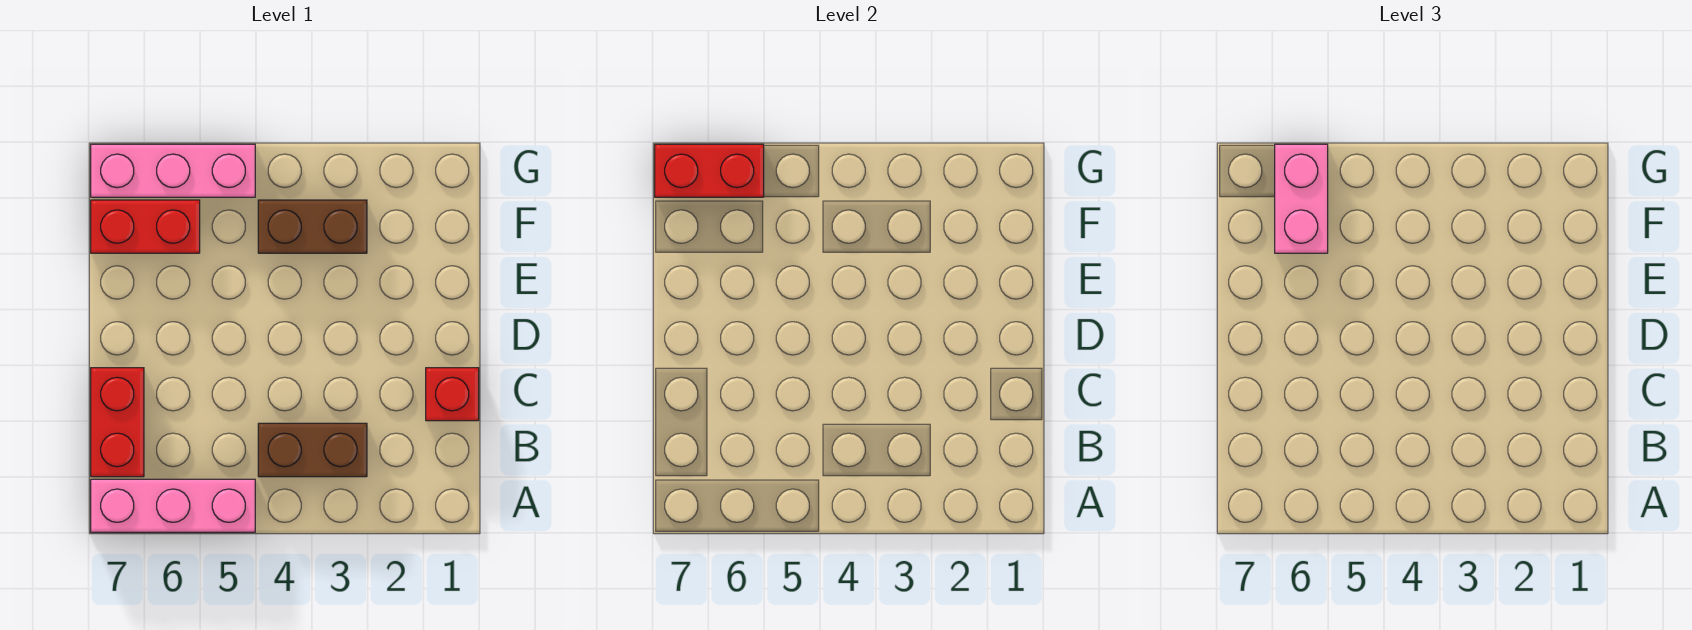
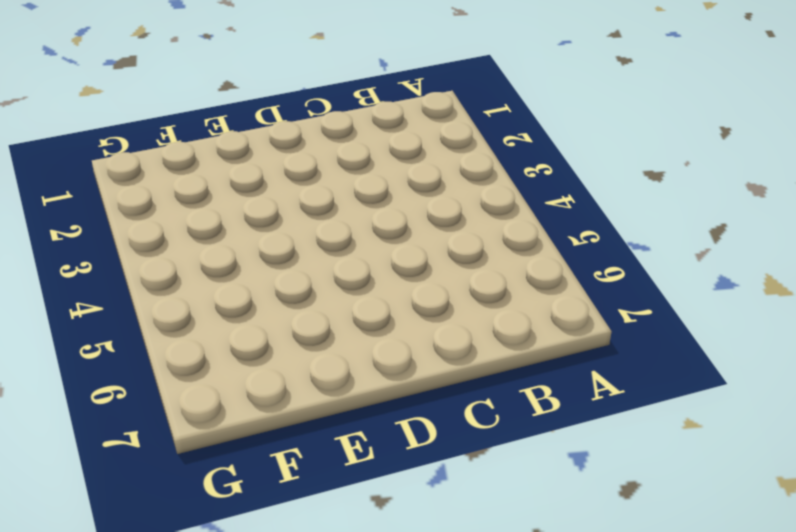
none -> pink brick A5:A7 level 1
none -> brown brick B3:B4 level 1

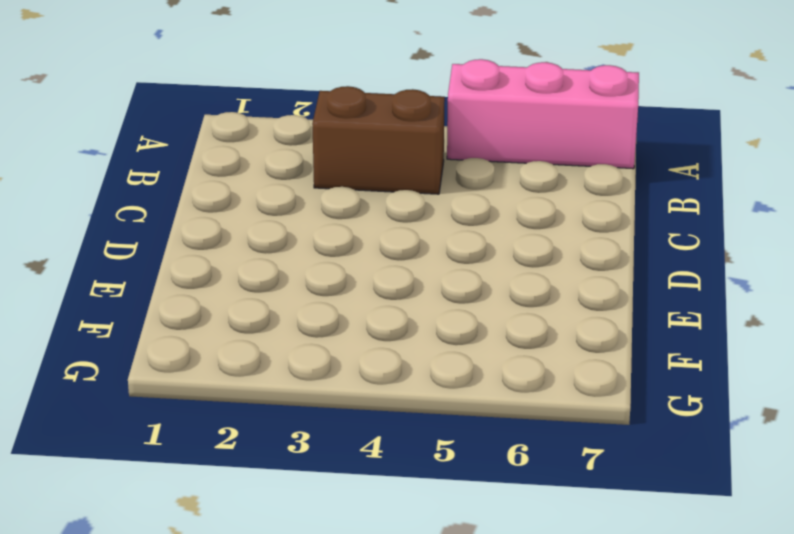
none -> red brick B7:C7 level 1
none -> red brick C1 level 1

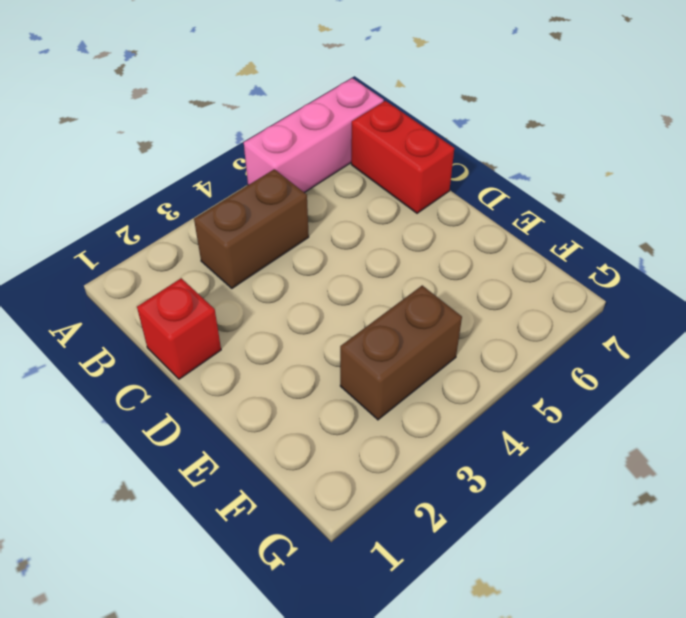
none -> red brick F6:F7 level 1
none -> pink brick G5:G7 level 1

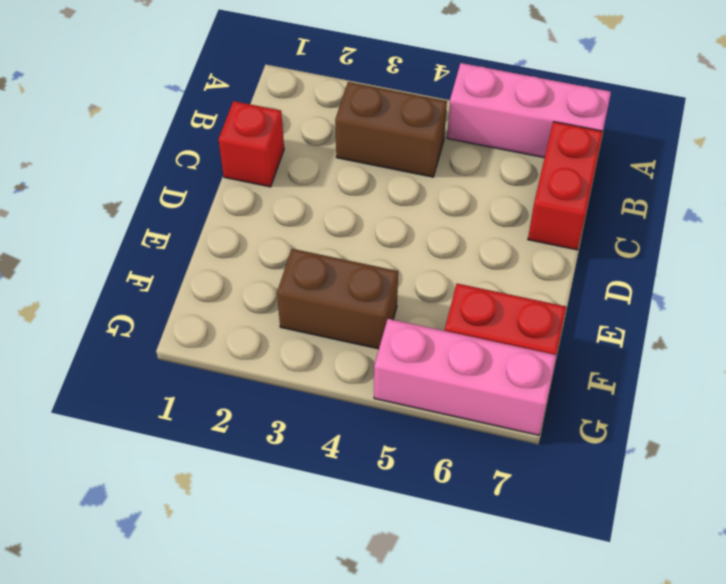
none -> red brick G6:G7 level 2
none -> pink brick F6:G6 level 3

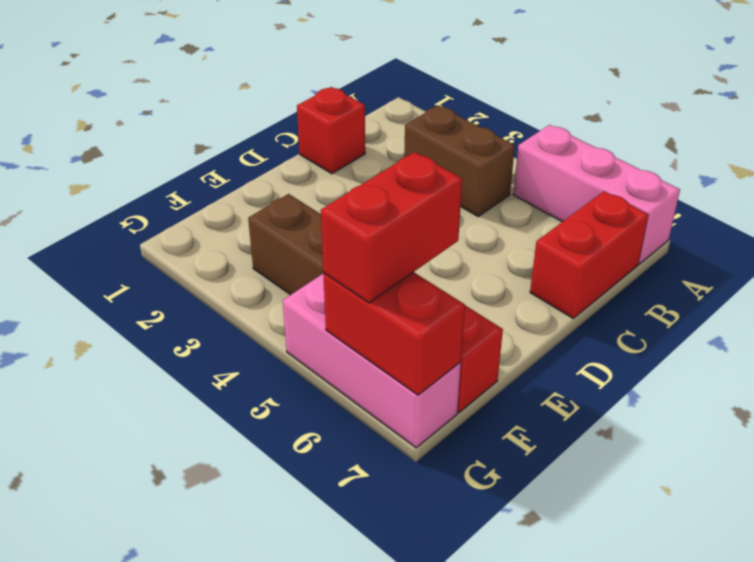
red brick F6:G6 level 3 -> pink brick F6:G6 level 3

